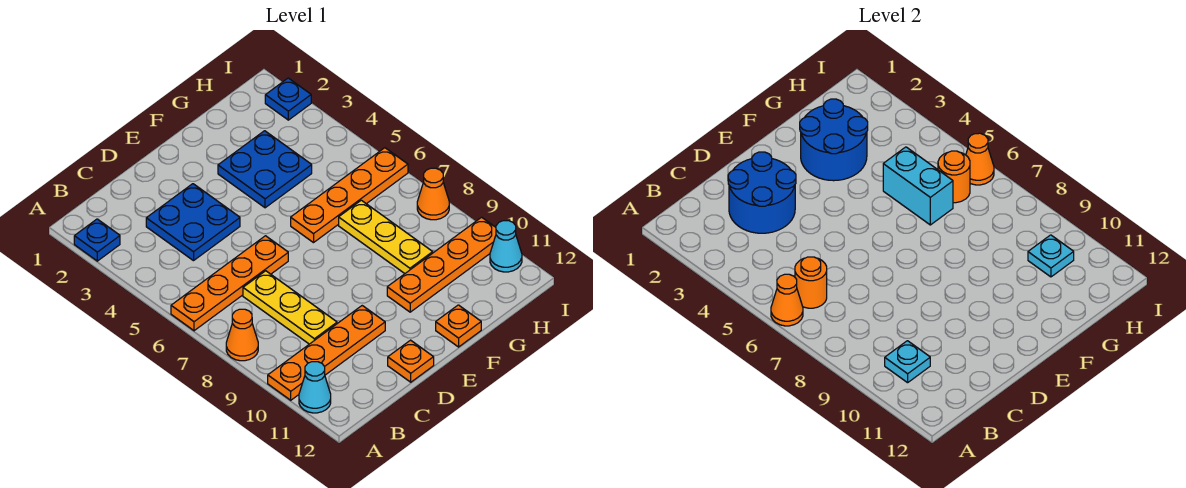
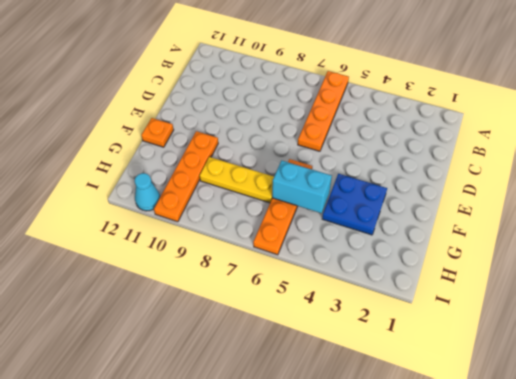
none -> blue plate A2 level 1
none -> orange cone A8 level 1
none -> orange plate A10:D10 level 1

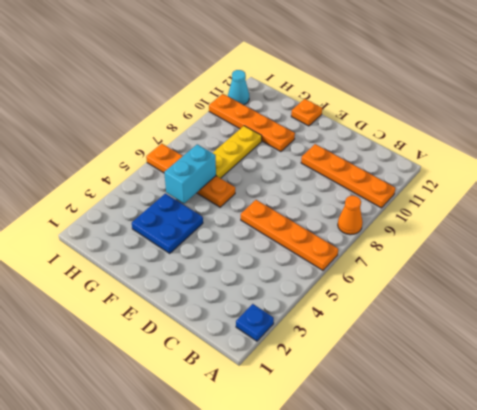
none -> cyan cone A11 level 1
none -> blue plate C3:D4 level 1
none -> yellow plate C7:C9 level 1

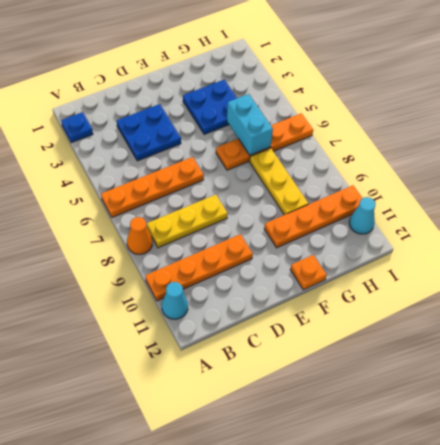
yellow plate B8:D8 level 1 -> yellow plate C7:C9 level 1
none -> orange plate D12 level 1
none -> blue plate I2 level 1
none -> orange cone I8 level 1

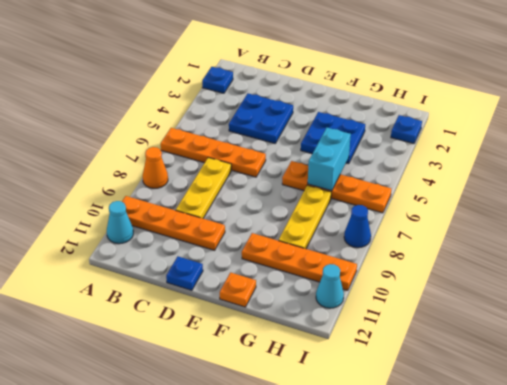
blue plate D12 level 1 -> orange plate D12 level 1
blue cone I8 level 1 -> orange cone I8 level 1
none -> orange cone A6 level 2
none -> orange round brick B6 level 2
none -> cyan plate B10 level 2

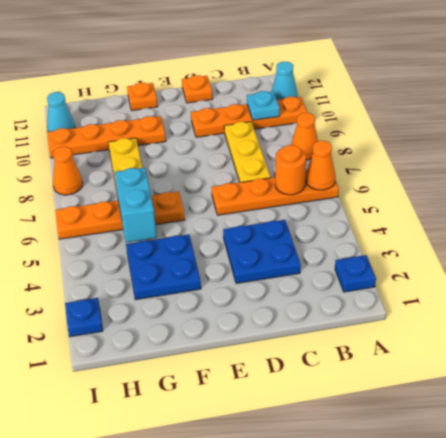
none -> blue round brick C2:D3 level 2
none -> blue round brick F2:G3 level 2
none -> orange round brick H6 level 2

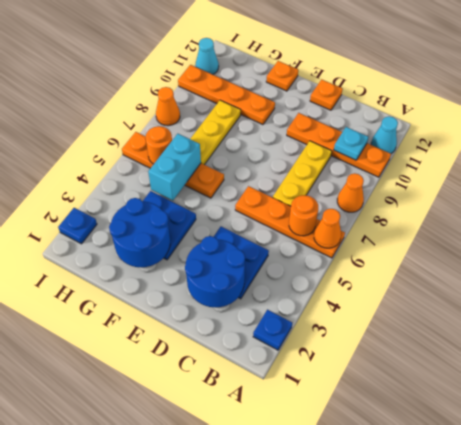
none -> cyan plate H10 level 2
none -> orange cone I6 level 2

